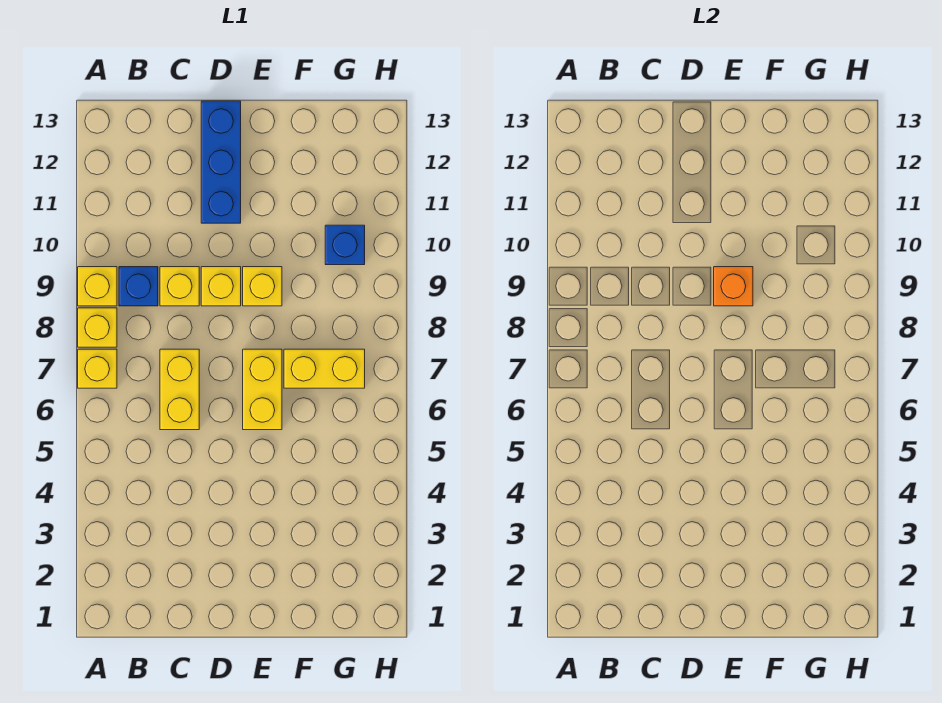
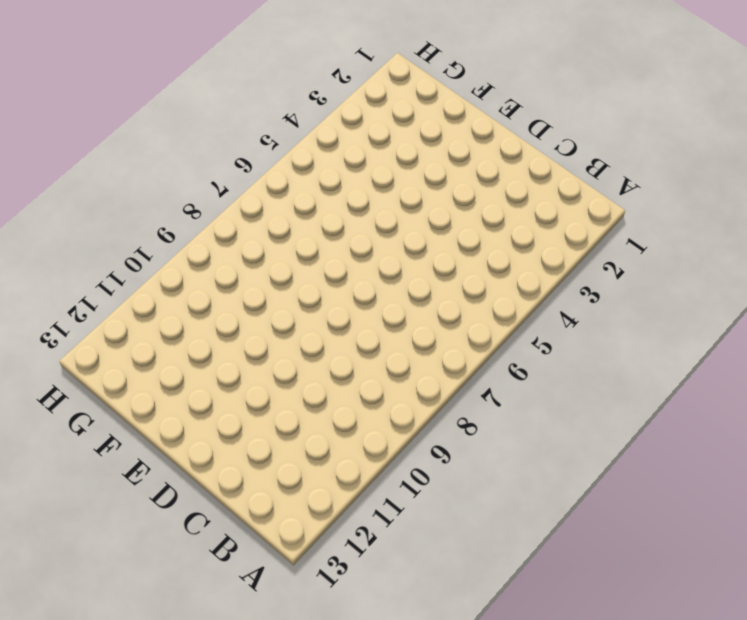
none -> yellow brick A7 level 1
none -> yellow brick A8 level 1
none -> yellow brick A9 level 1

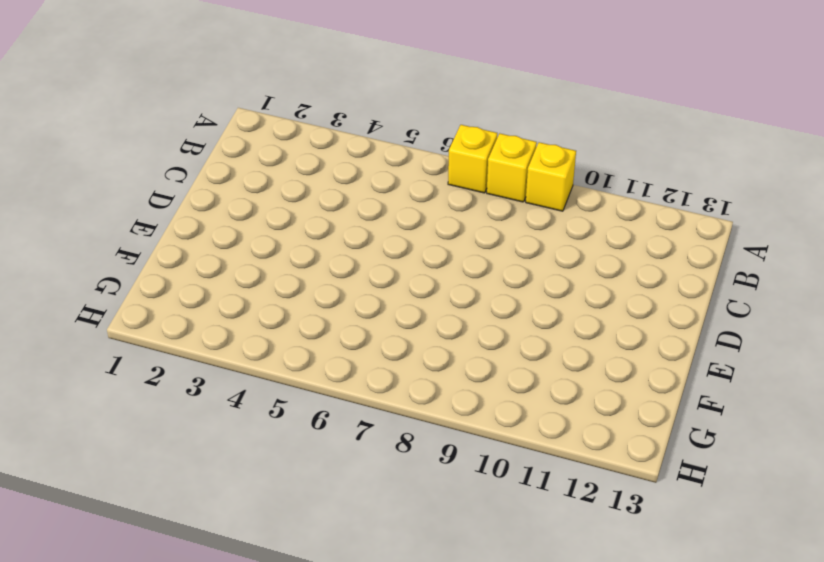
none -> blue brick B9 level 1
none -> yellow brick C6:C7 level 1
none -> yellow brick C9 level 1

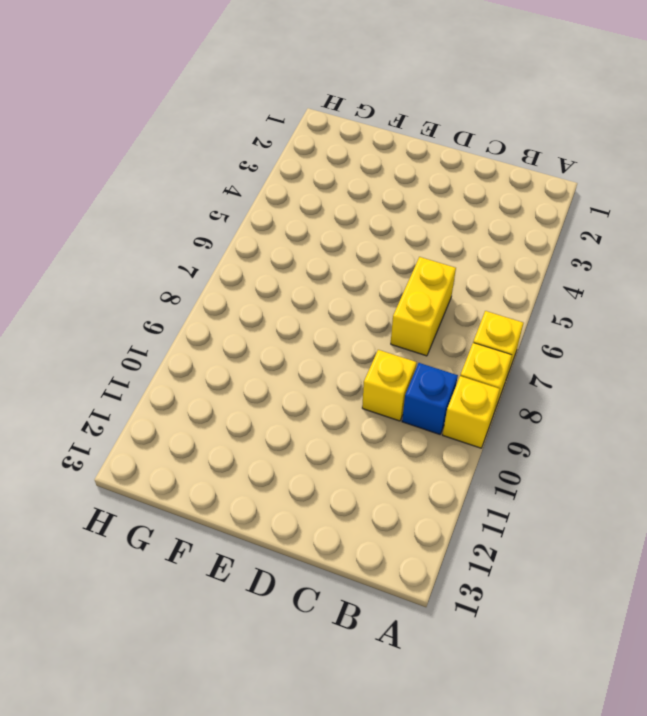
none -> yellow brick D9 level 1
none -> blue brick D11:D13 level 1
none -> yellow brick E6:E7 level 1

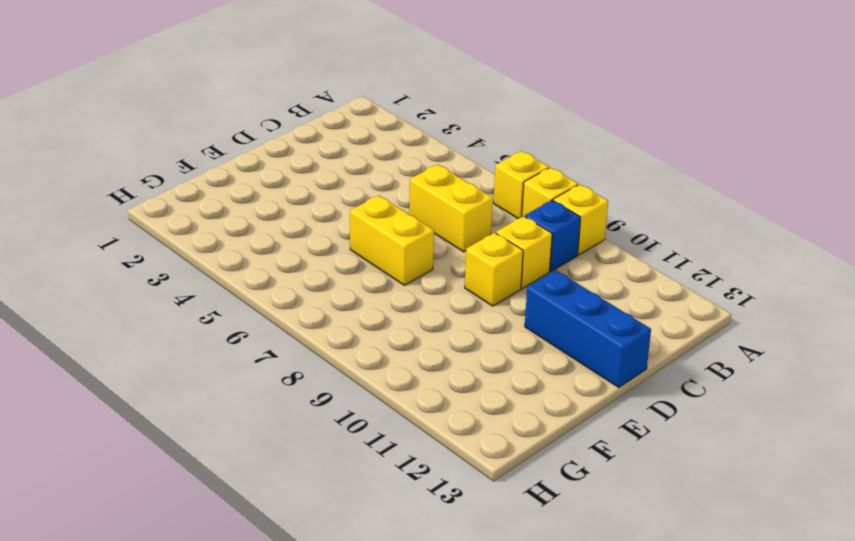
none -> yellow brick E9 level 1
none -> yellow brick F7:G7 level 1
none -> blue brick G10 level 1

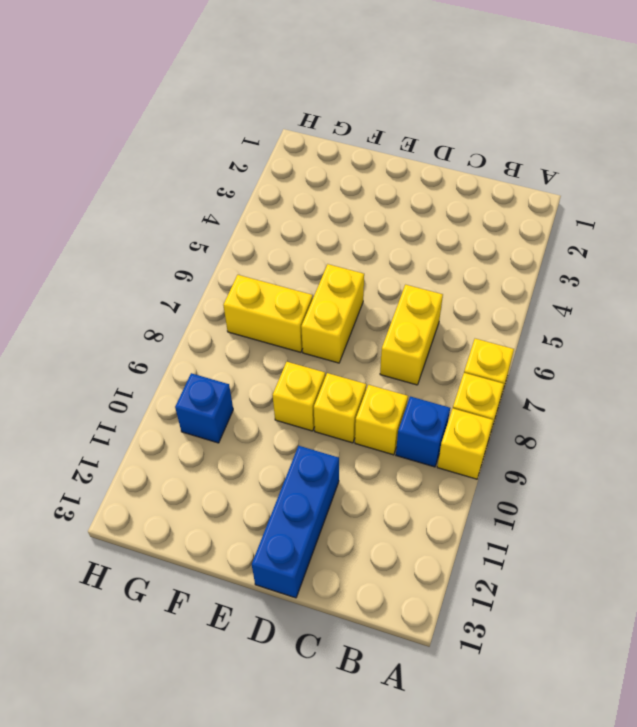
none -> orange brick E9 level 2

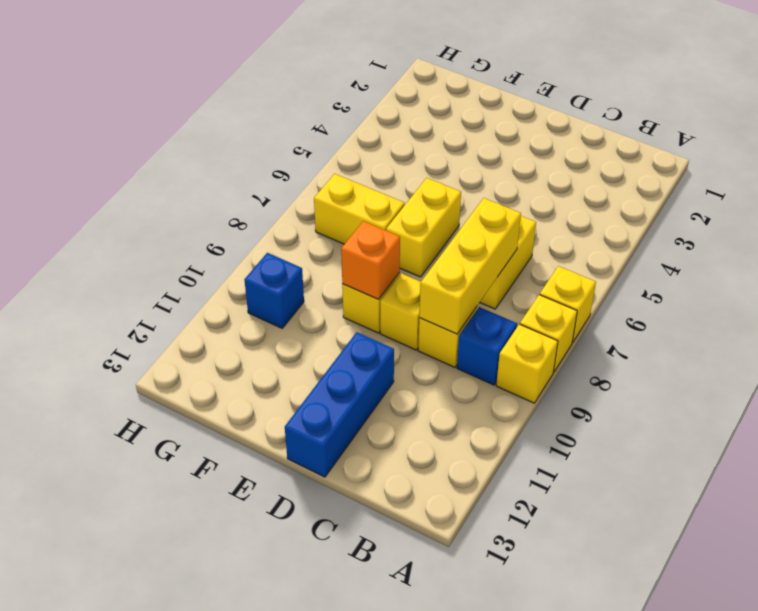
yellow brick C7:C9 level 2 -> none

